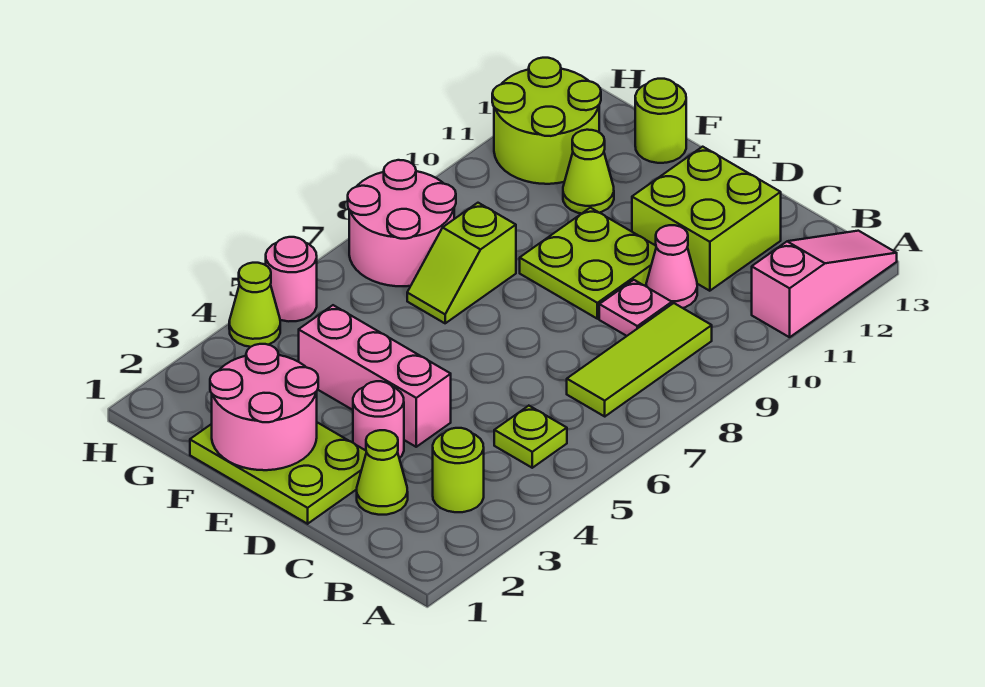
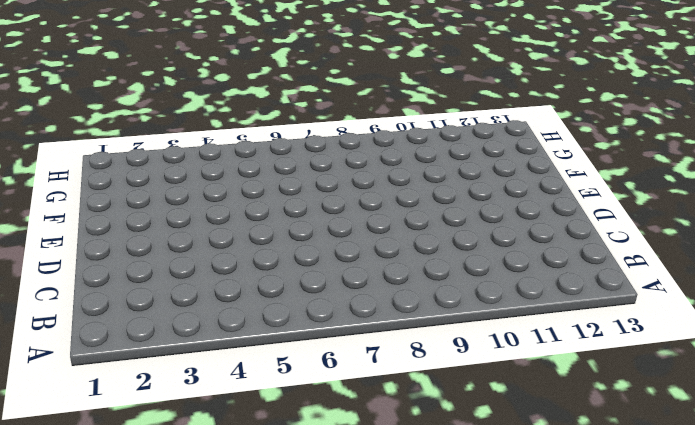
none -> pink slope A11:A13 level 1 top 11
none -> lime round brick B3 level 1
none -> lime plate B5 level 1

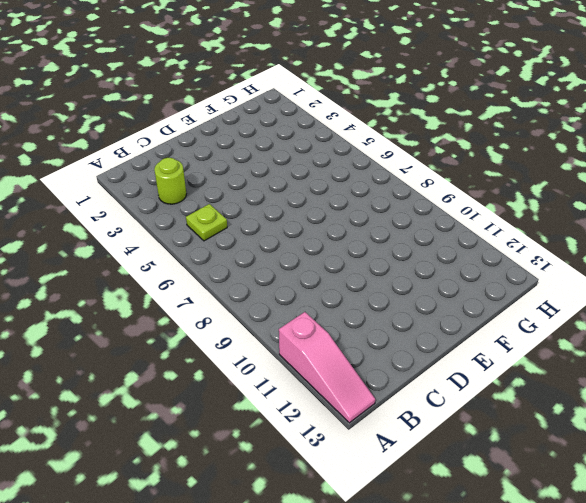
none -> lime tile B7:B9 level 1
none -> lime cone C2 level 1
none -> pink plate C9 level 1

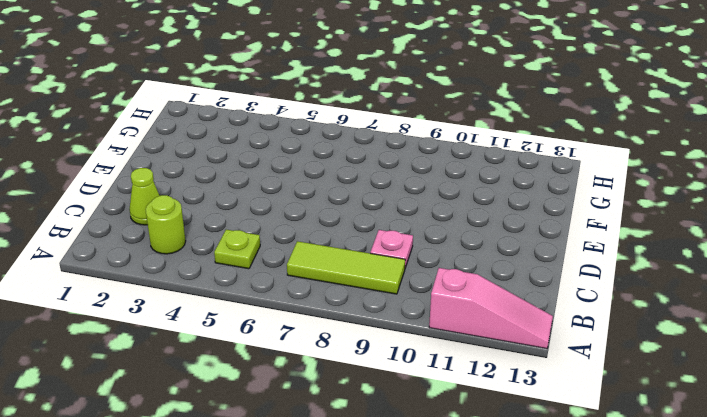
none -> pink cone C10 level 1
none -> lime brick C11:D12 level 1
none -> lime plate D1:F2 level 1

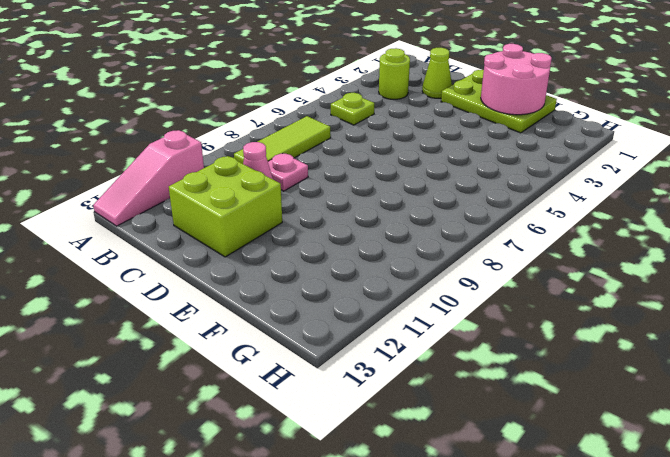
none -> pink round brick D3 level 1
none -> pink brick D4:F4 level 1
none -> lime plate D9:E10 level 1

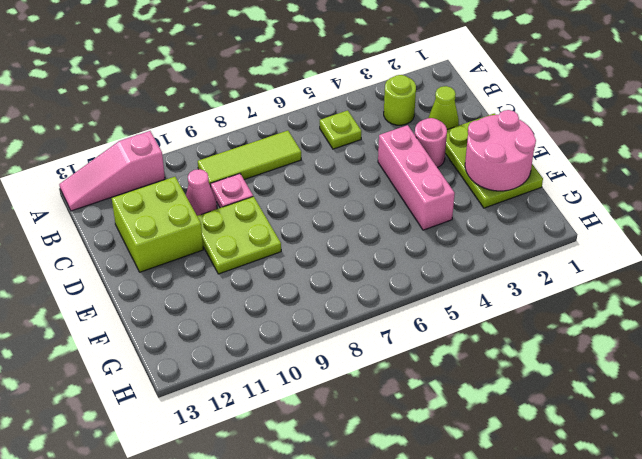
none -> lime slope F7:F8 level 1 top 8
none -> lime cone F11 level 1
none -> lime round brick F13 level 1

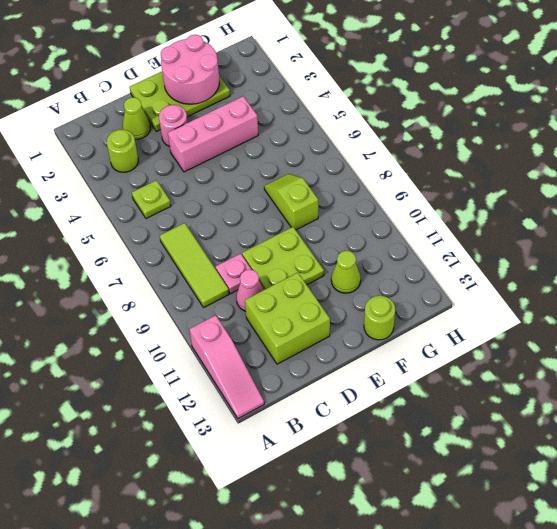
none -> pink round brick G7:H8 level 1
none -> lime round brick G11:H12 level 1
none -> lime cone H4 level 1

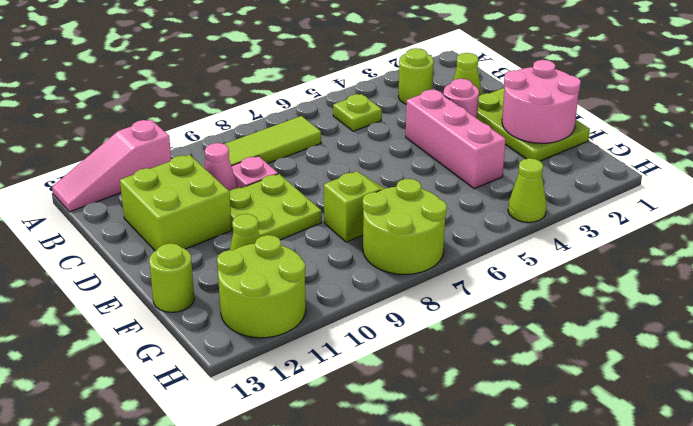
lime round brick G7:H8 level 1 -> pink round brick G7:H8 level 1
none -> pink round brick H5 level 1

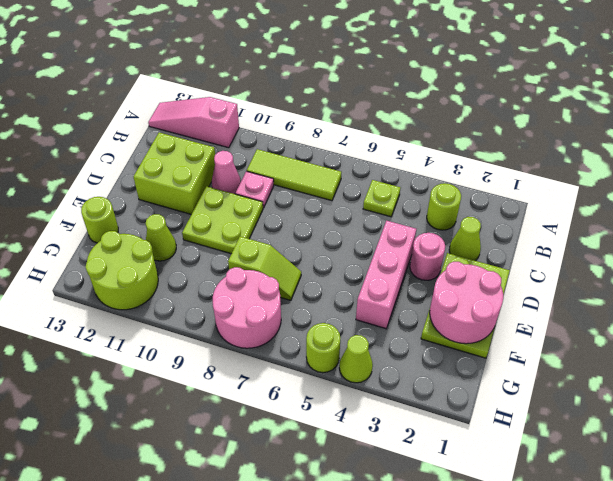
lime round brick H5 level 1 -> pink round brick H5 level 1

